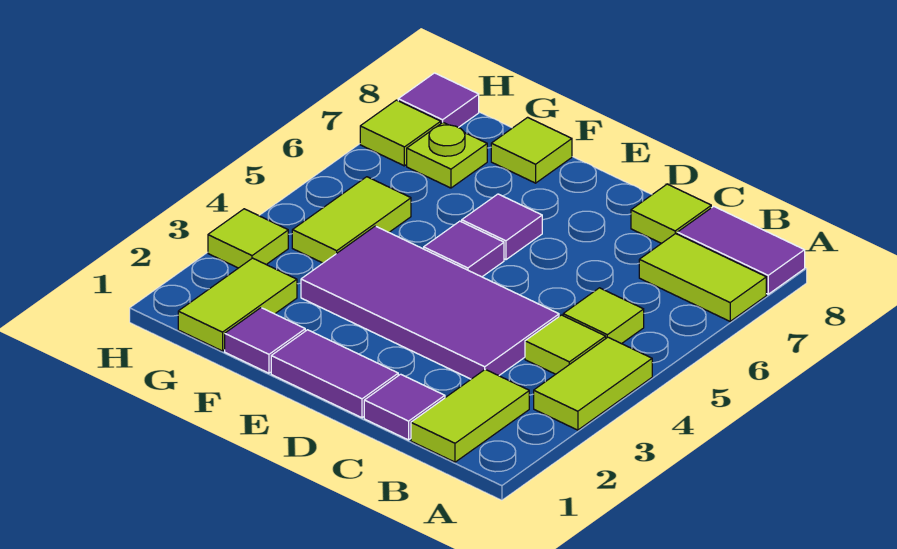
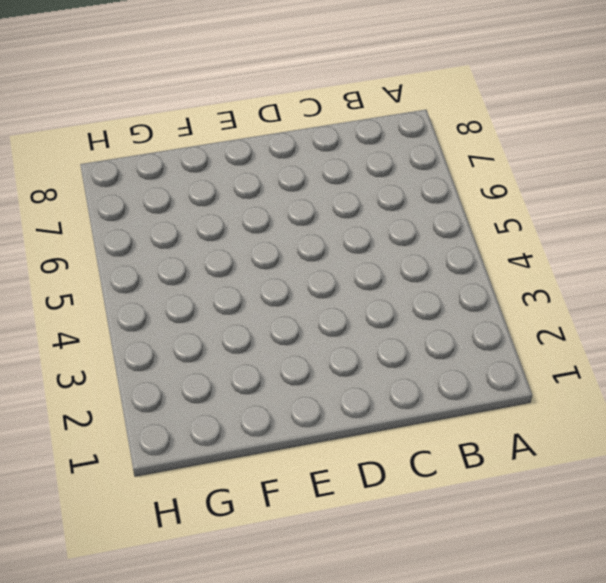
none -> lime tile A3:A4 level 1
none -> lime tile A7:B7 level 1
none -> purple tile A8:B8 level 1

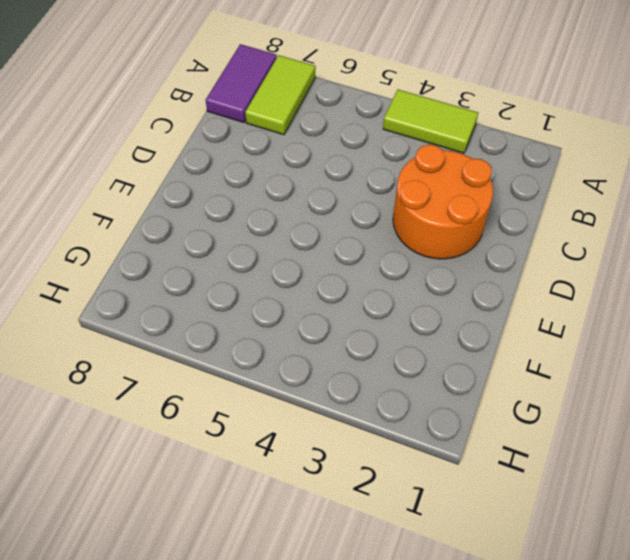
orange round brick C2:D3 level 1 -> purple tile C3:F4 level 1
none -> lime tile B1:B2 level 1
none -> lime tile B4 level 1
none -> lime tile B5 level 1

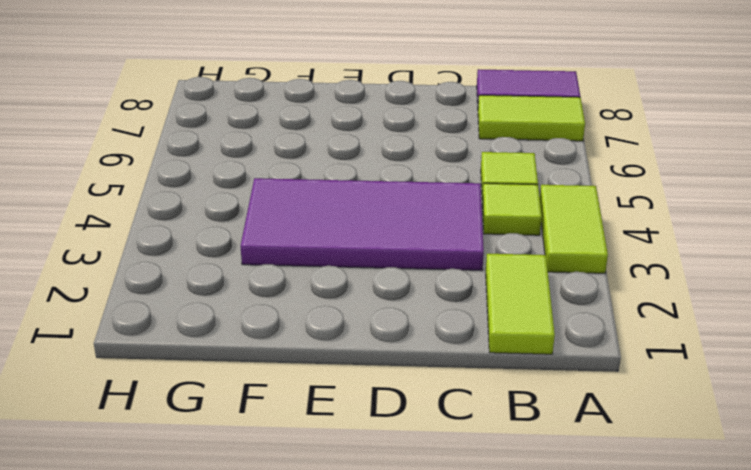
none -> purple tile C1 level 1
none -> lime tile C8 level 1
none -> purple tile D1:E1 level 1

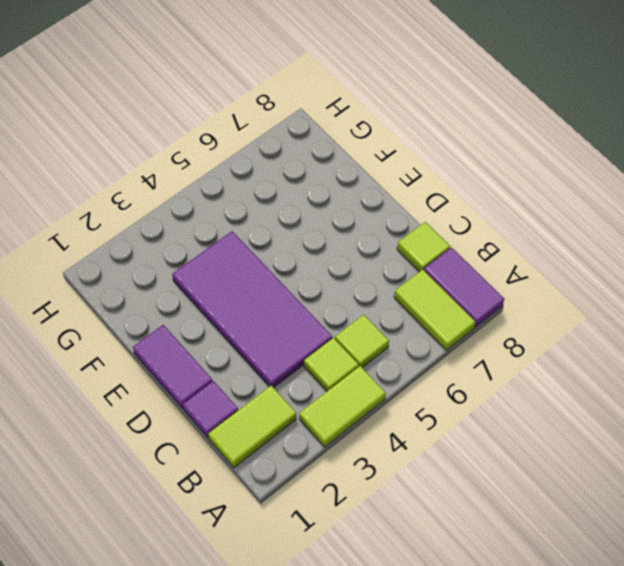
none -> purple tile E5 level 1
none -> purple tile E6 level 1
none -> purple tile F1 level 1

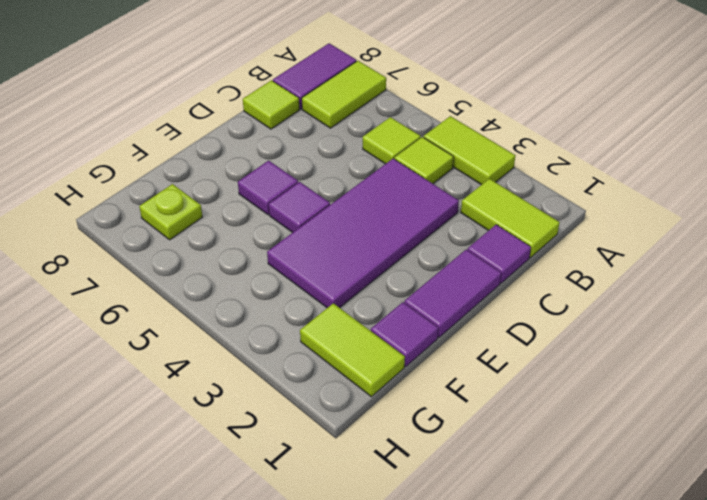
none -> lime tile F8 level 1
none -> lime tile G4:G5 level 1
none -> lime tile H3 level 1

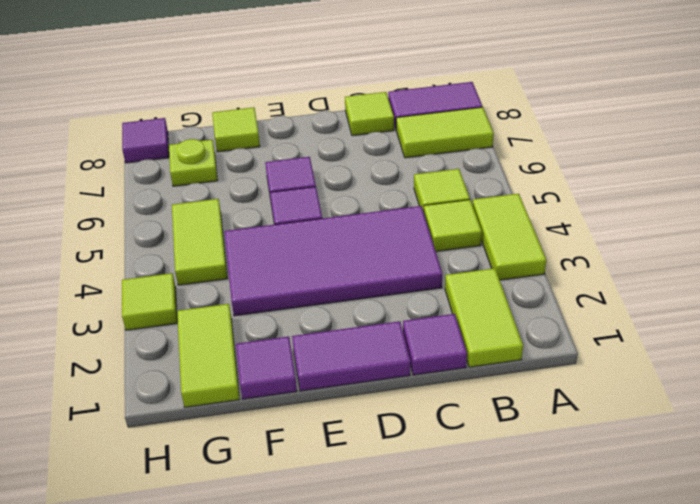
none -> lime tile H7 level 1

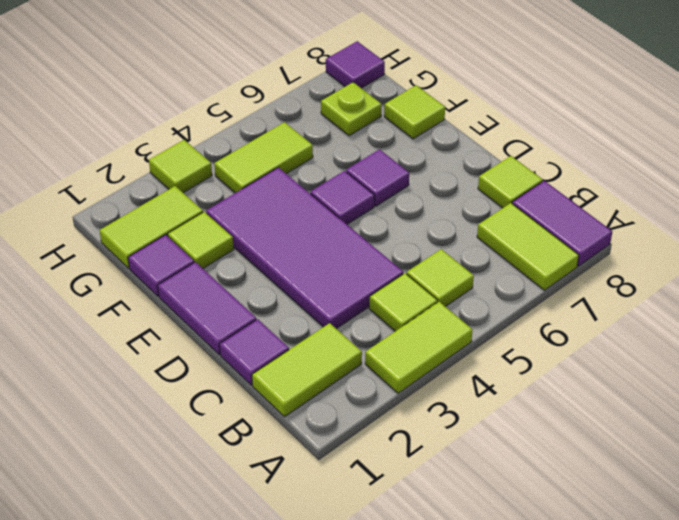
lime tile F2 level 1 -> lime tile H7 level 1

